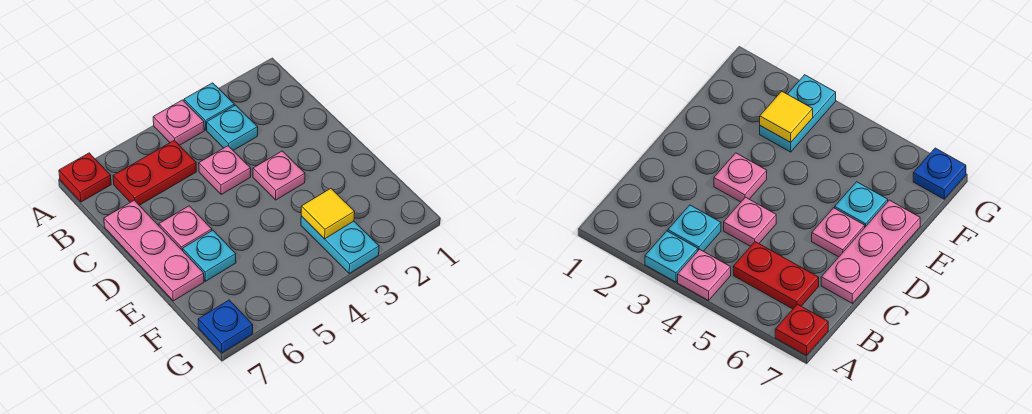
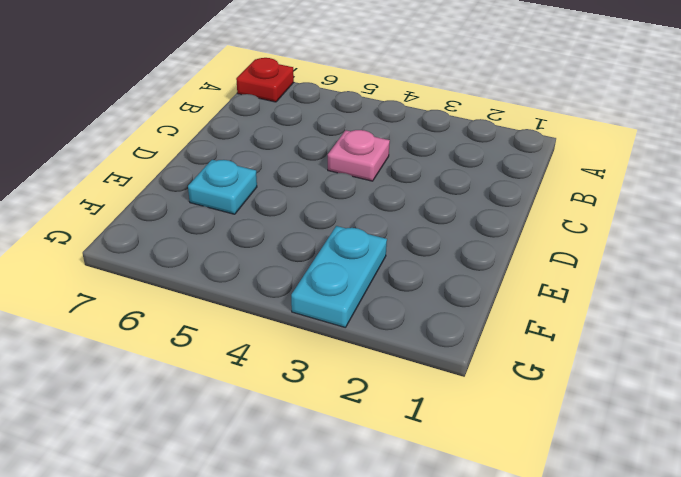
none -> cyan plate A3 level 1
none -> pink plate A4 level 1
none -> cyan plate B3 level 1

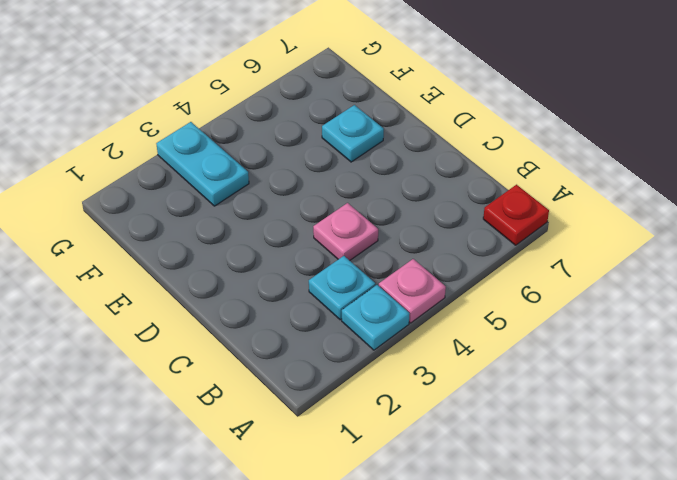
none -> red plate B5:B6 level 1
none -> pink plate C7:E7 level 1
none -> pink plate D3 level 1

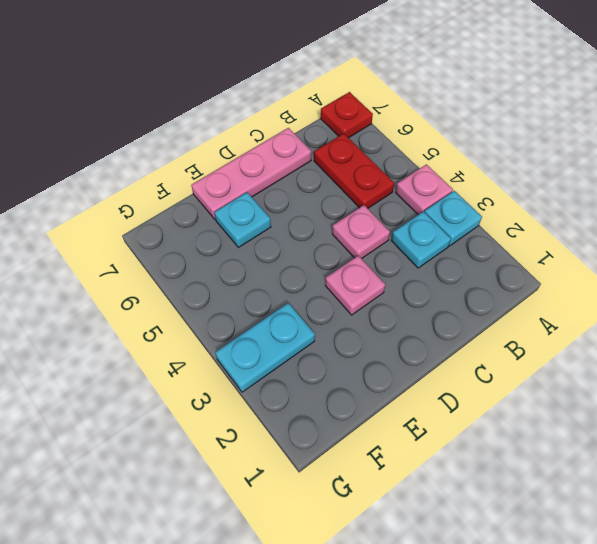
none -> pink plate D6 level 1
none -> blue plate G7 level 1
none -> yellow tile F3 level 2

